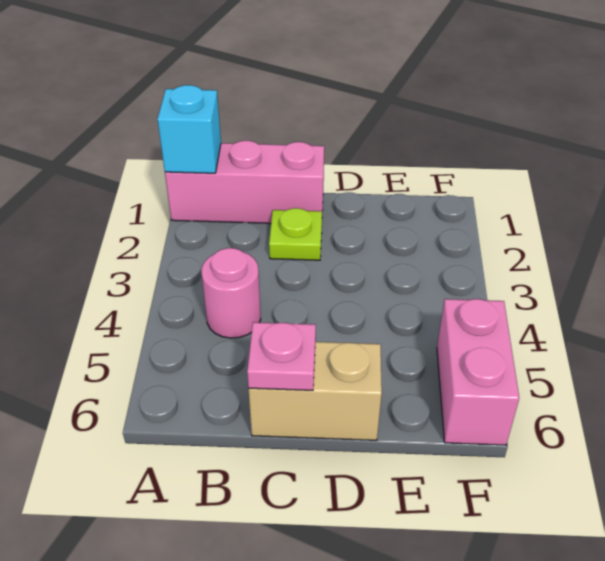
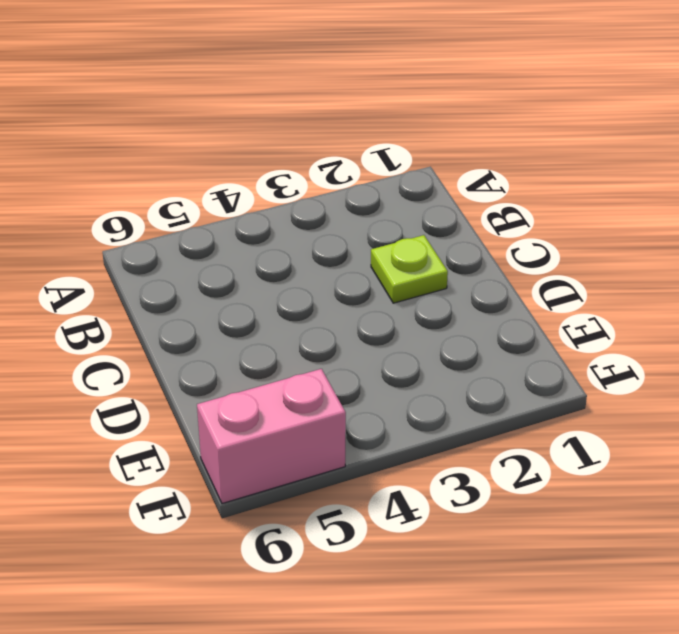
none -> pink brick A1:C1 level 1
none -> pink round brick B4 level 1

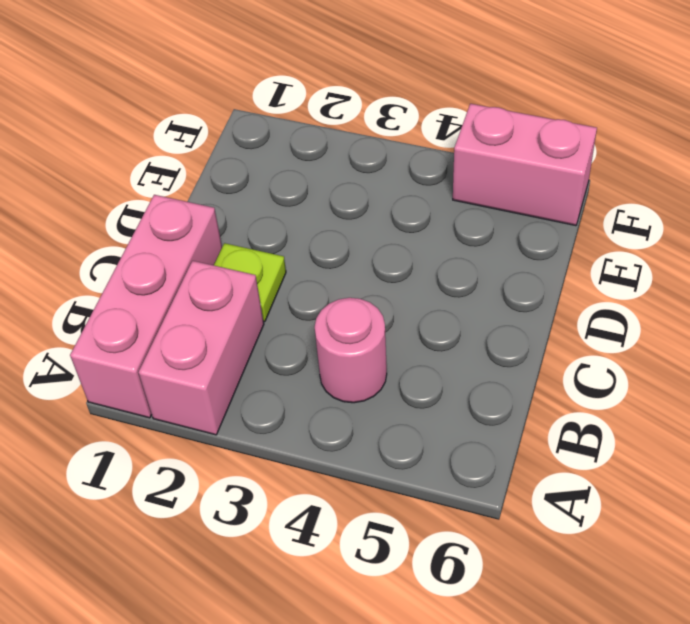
pink brick A2:B2 level 1 -> none
none -> tan brick C6:D6 level 1
none -> cyan brick A1 level 2

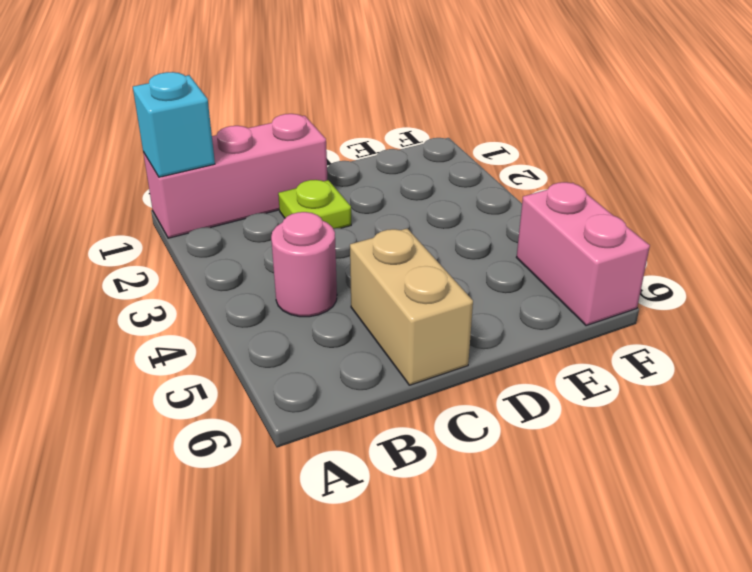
tan brick C5:C6 level 1 -> tan brick C6:D6 level 1
none -> pink plate C6 level 2

